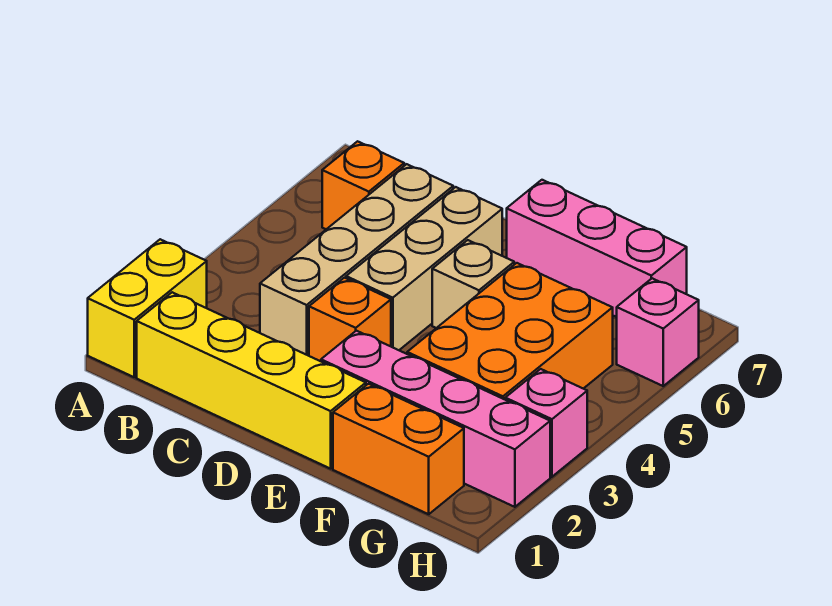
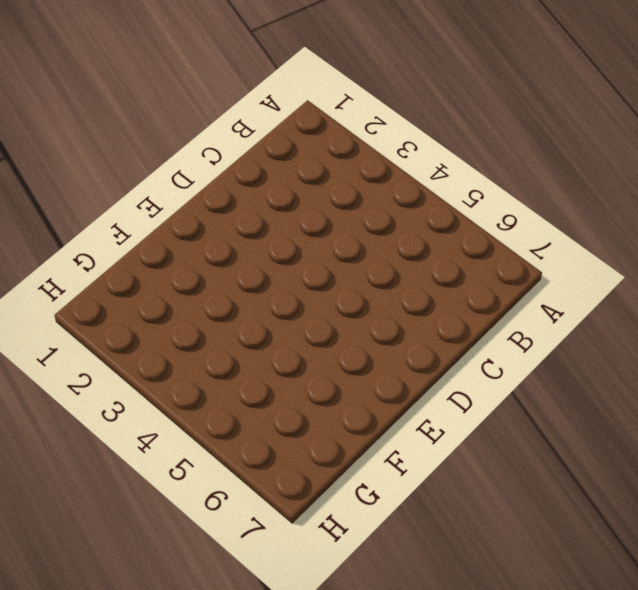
none -> yellow brick A1:A2 level 1
none -> yellow brick B1:E1 level 1
none -> orange brick B6 level 1

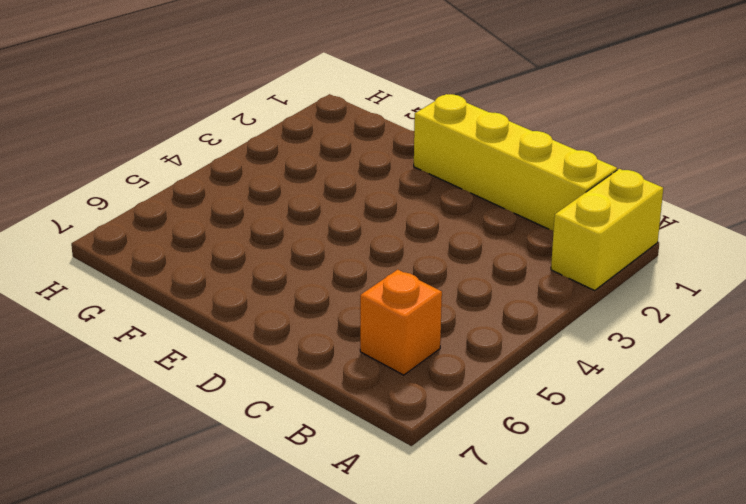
none -> tan brick C3:C6 level 1
none -> orange brick D3 level 1
none -> tan brick D4:D6 level 1

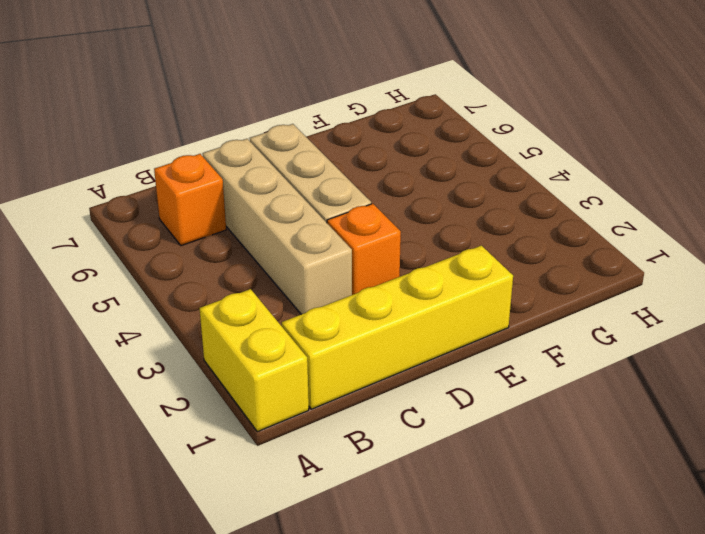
none -> pink brick E2:H2 level 1
none -> tan brick E5 level 1
none -> pink brick E7:G7 level 1

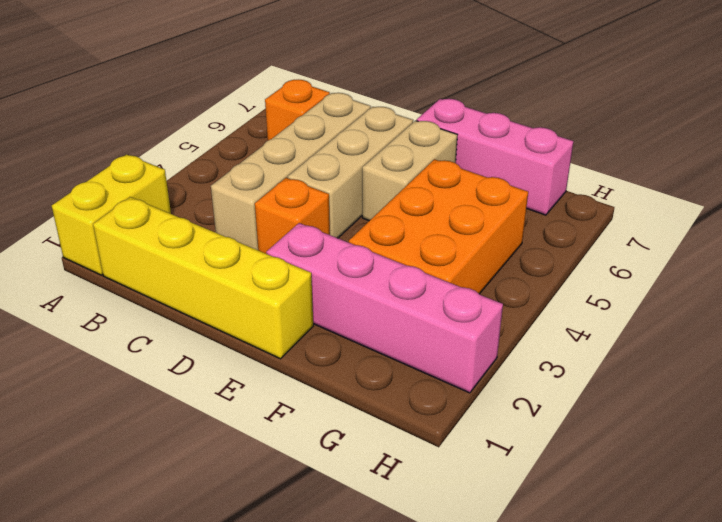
tan brick E5:E6 level 1 -> tan brick E5 level 1
none -> orange brick F1:G1 level 1
none -> pink brick H3 level 1
none -> pink brick H6 level 1

